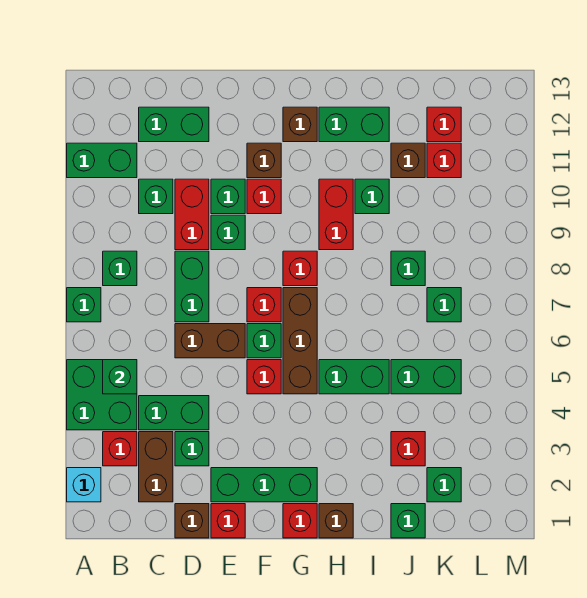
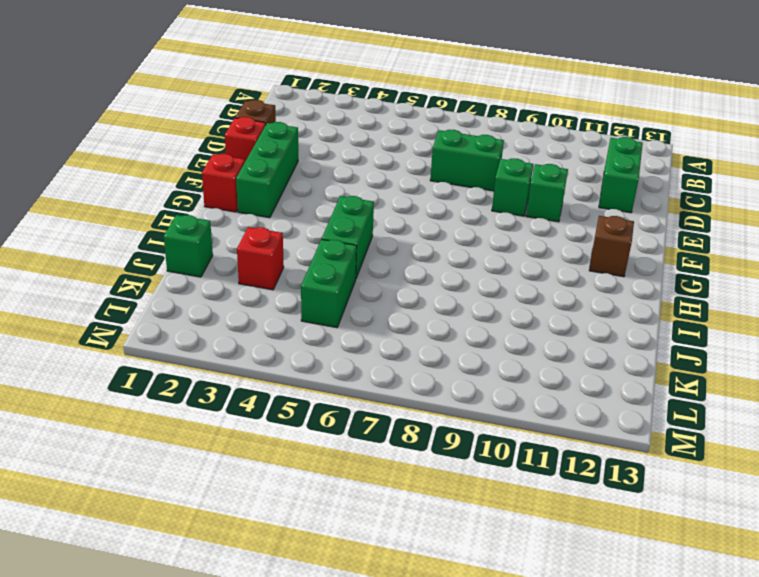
none -> cyan brick A2 level 1
none -> green brick A4:B5 level 1
none -> green brick A7 level 1
none -> green brick A11:B11 level 1

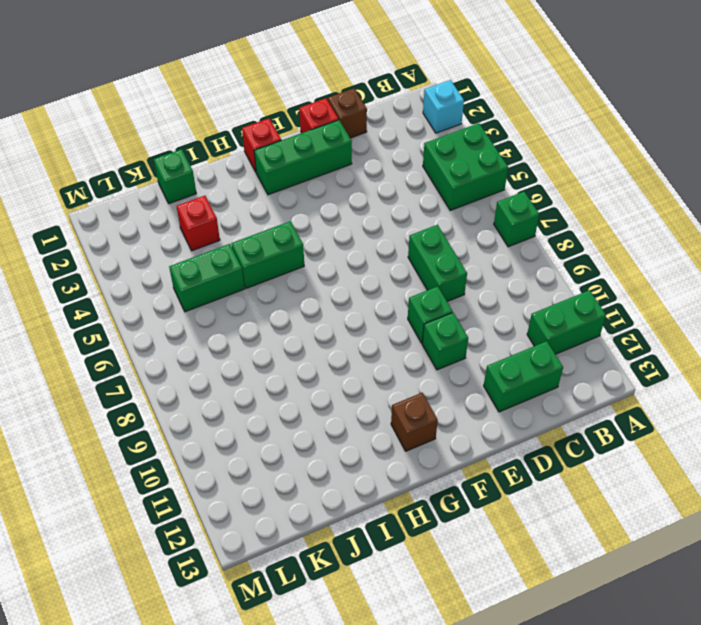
none -> red brick B3 level 1
none -> green brick B8 level 1
none -> brown brick C2:C3 level 1
none -> green brick C4:D4 level 1

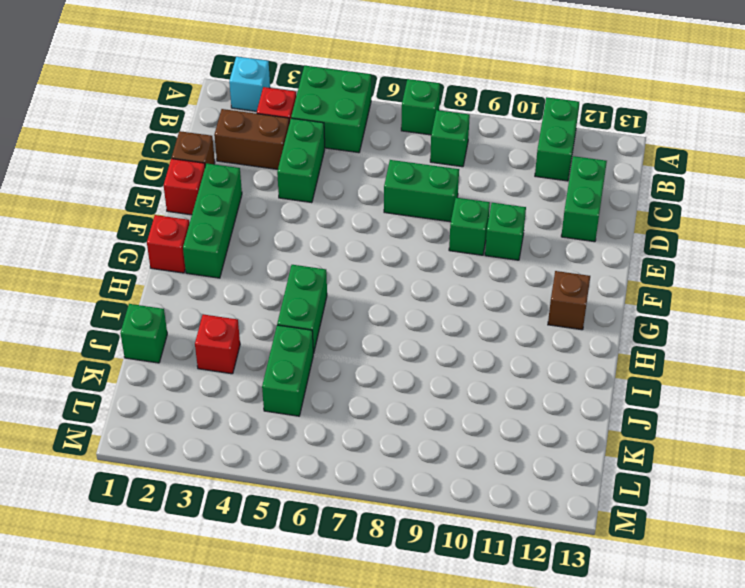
none -> green brick C10 level 1
none -> green brick D3 level 1
none -> brown brick D6:E6 level 1
none -> red brick D9:D10 level 1

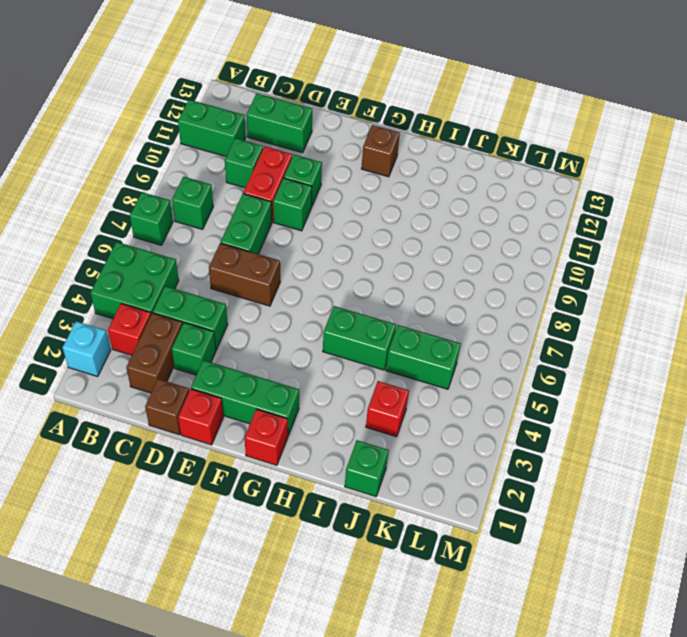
none -> red brick F5 level 1
none -> green brick F6 level 1
none -> red brick F7 level 1
none -> red brick F10 level 1

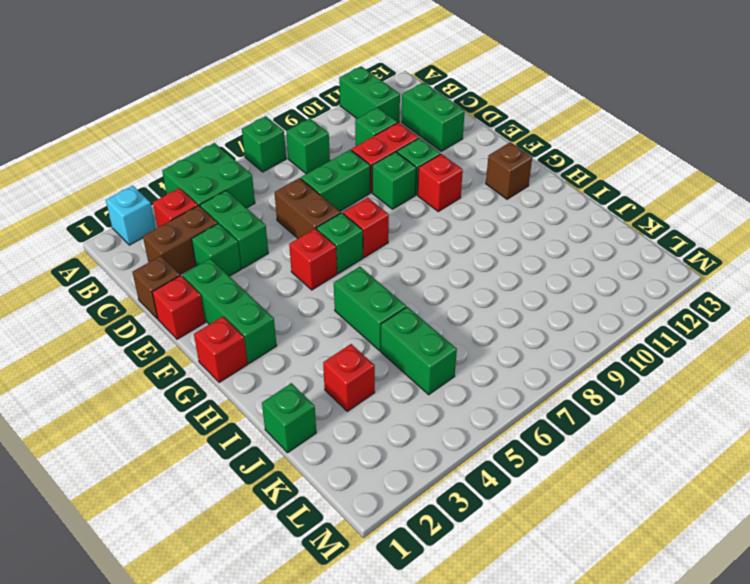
none -> brown brick F11 level 1
none -> brown brick G5:G7 level 1
none -> red brick G8 level 1
none -> brown brick H1 level 1

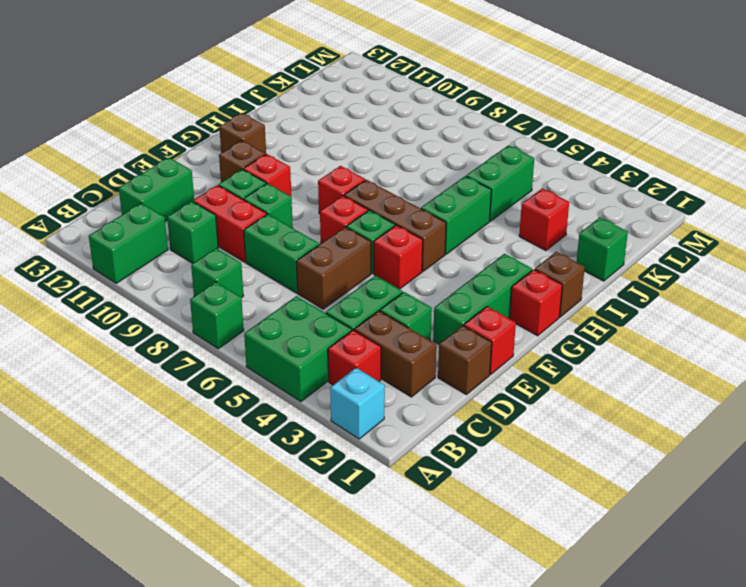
none -> red brick H9:H10 level 1
none -> green brick H12:I12 level 1
none -> green brick I10 level 1
none -> green brick J8 level 1

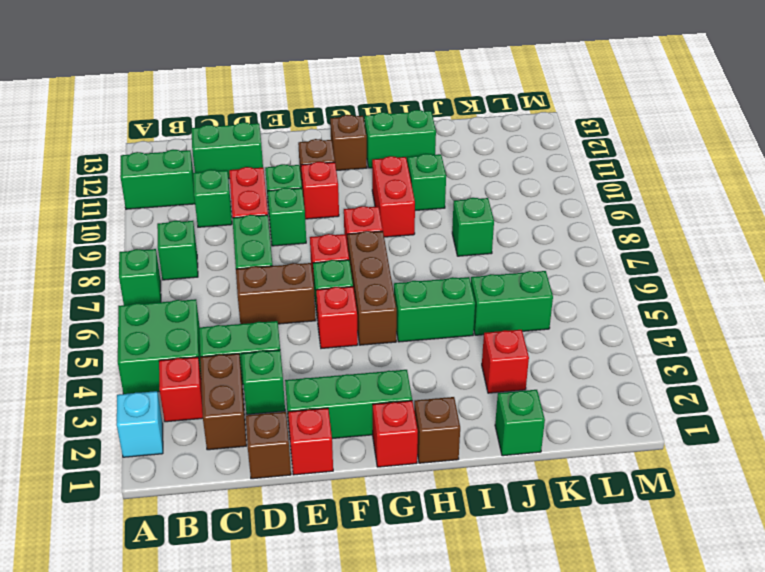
none -> brown brick J11 level 1
none -> green brick K2 level 1
none -> green brick K7 level 1
none -> red brick K11 level 1

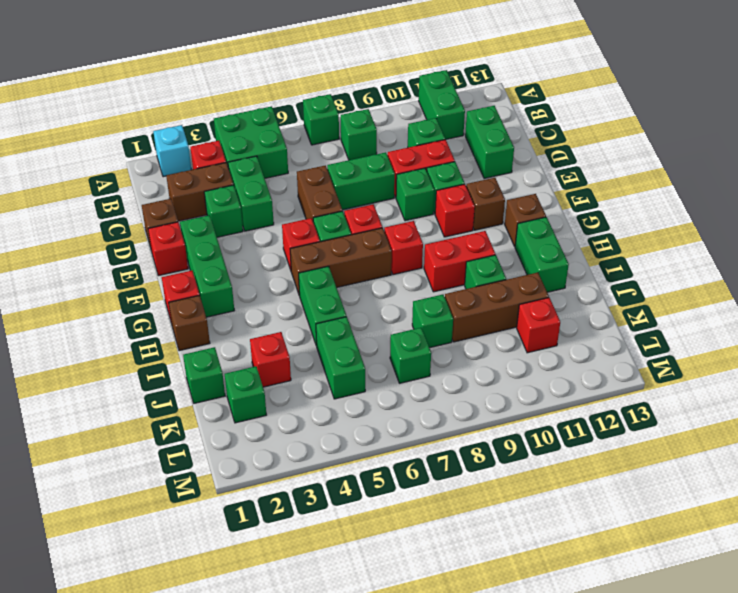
brown brick J9:J11 level 1 -> brown brick J11 level 1
none -> red brick K12 level 1
none -> green brick B5 level 2

